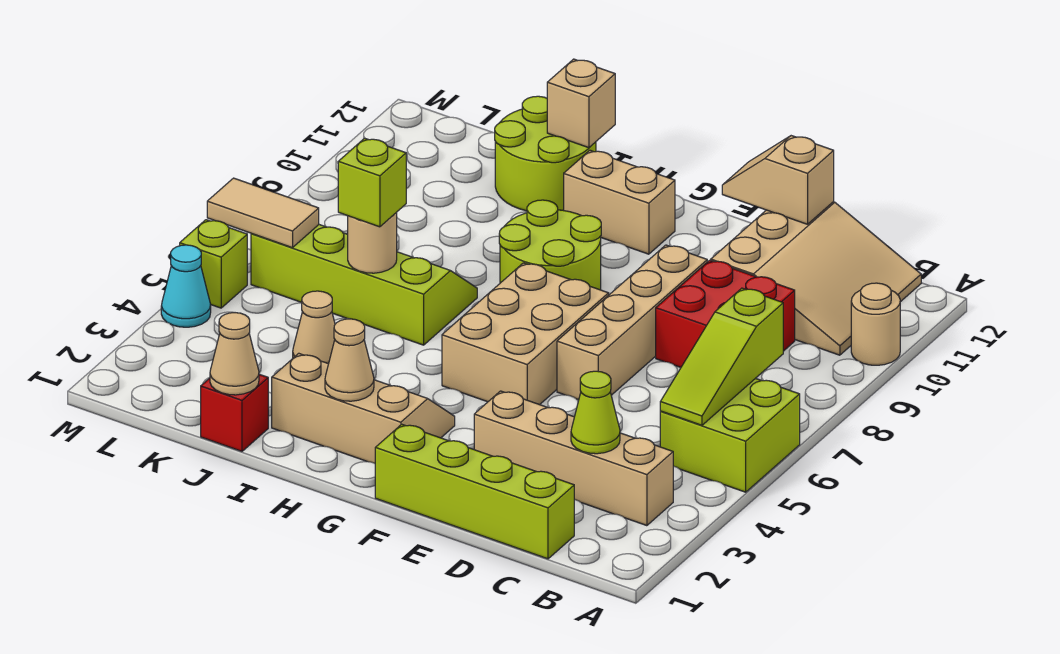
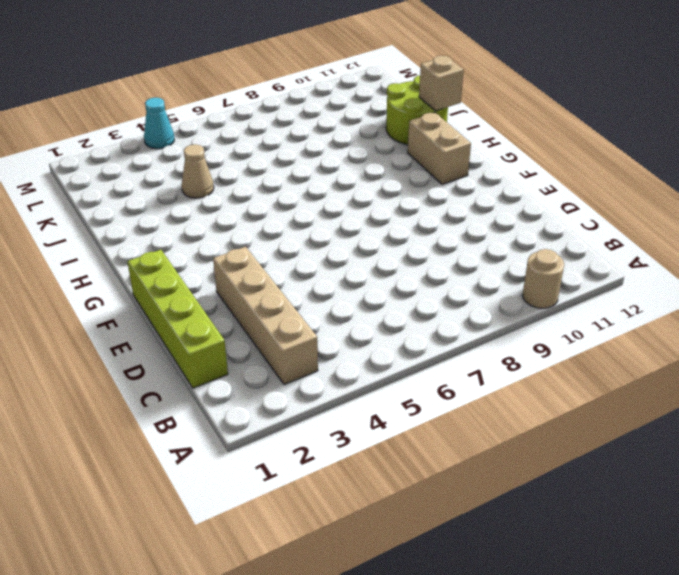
none -> lime brick A5:B6 level 1
none -> tan slope B10:D12 level 1 top D
none -> red brick C8:D9 level 1

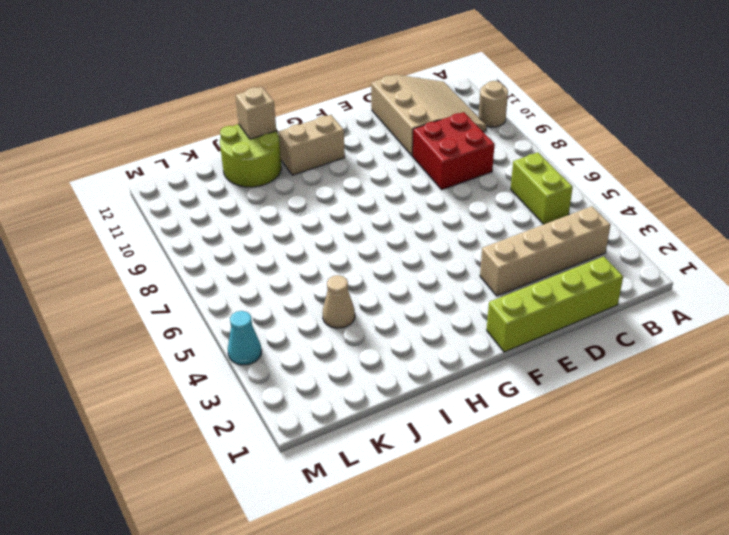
lime brick B5:B6 level 1 -> lime brick A5:B6 level 1
none -> tan brick E6:E9 level 1
none -> tan brick F5:G7 level 1
none -> tan slope G2:I3 level 1 top 2

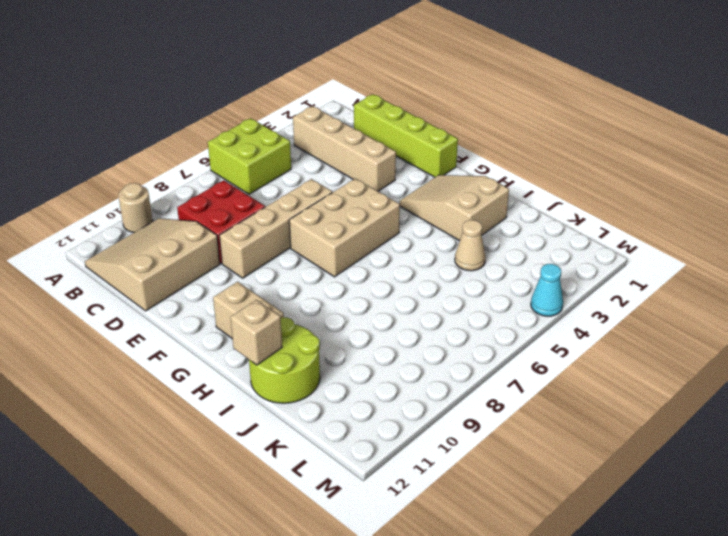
tan slope G2:I3 level 1 top I -> tan slope G2:I3 level 1 top 2
none -> lime round brick G8:H9 level 1
none -> lime slope I6:L7 level 1 top 6
none -> red brick J1 level 1

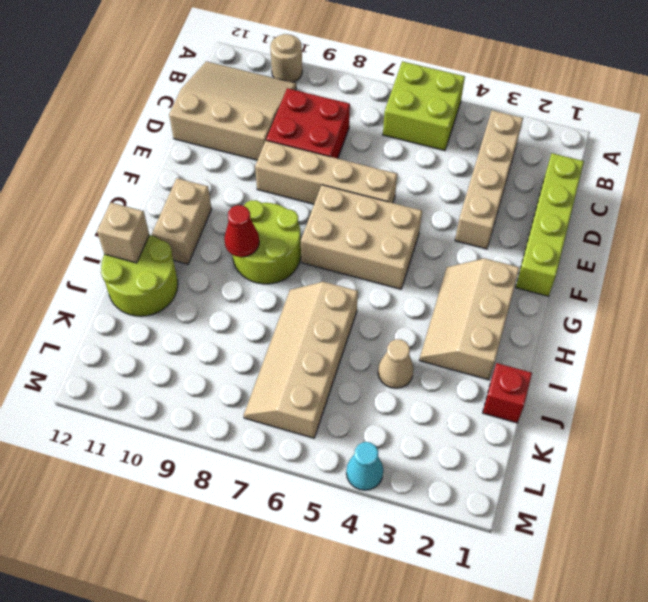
red cone H9 level 2 -> none
tan slope I6:L7 level 1 top 6 -> lime slope I6:L7 level 1 top 6
none -> lime brick M5 level 1
none -> lime slope B5:B7 level 2 top 7
none -> lime cone C3 level 2

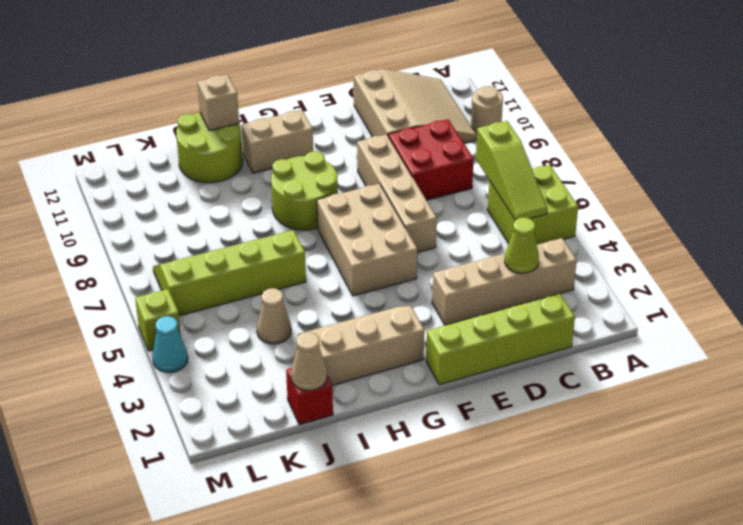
none -> tan slope D12:E12 level 2 top D
none -> tan cone H2 level 2
none -> tan round brick J6 level 2

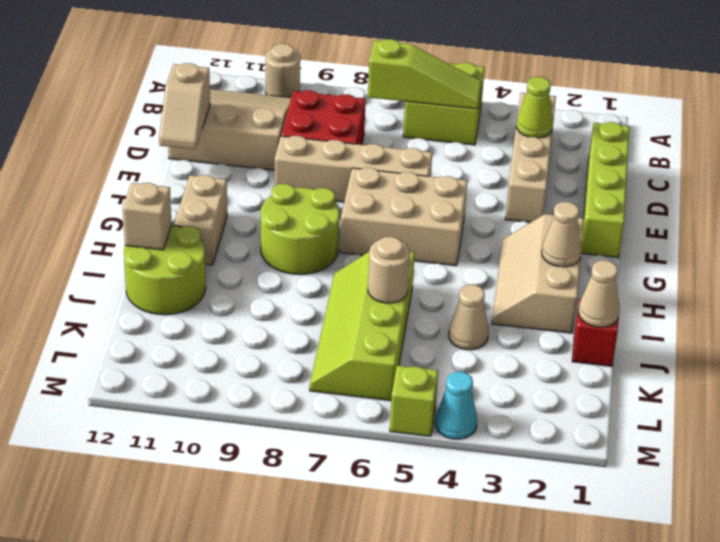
none -> tan tile L6:M6 level 2
none -> lime brick J6 level 3

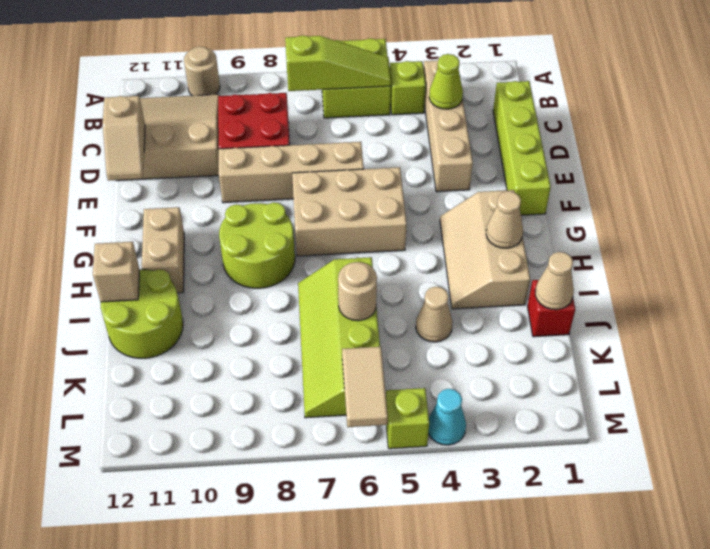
lime brick B4 level 1 -> lime brick J6 level 3

